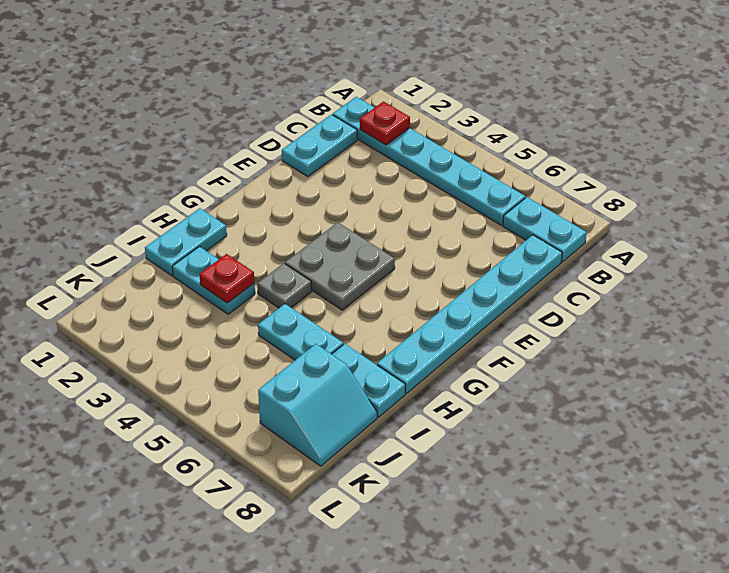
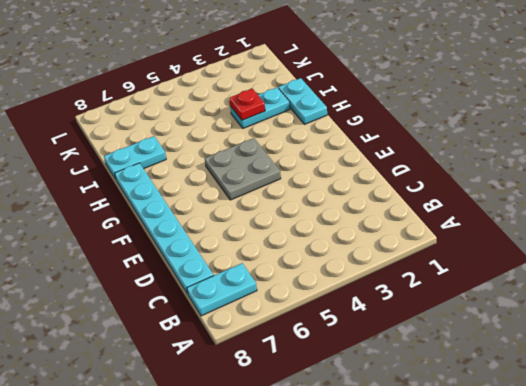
none -> cyan plate B1:B6 level 1
none -> cyan plate C1:D1 level 1
none -> grey plate H4 level 1

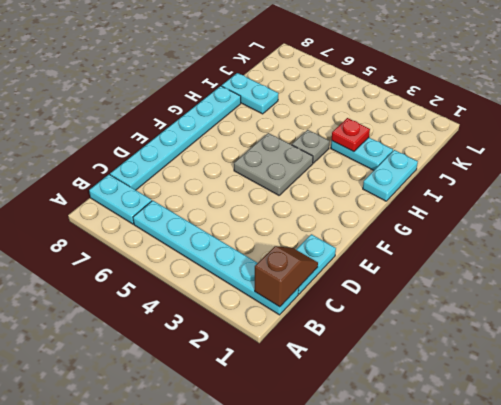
brown slope B1:C1 level 2 top B -> none
none -> cyan plate I5:I6 level 1
none -> cyan slope J7:K8 level 1 top 7
none -> red plate B2 level 2

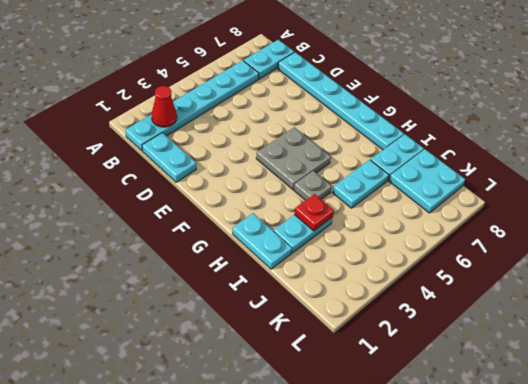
red cone B2 level 2 -> red plate B2 level 2
cyan plate J7:K8 level 1 -> cyan slope J7:K8 level 1 top 7

